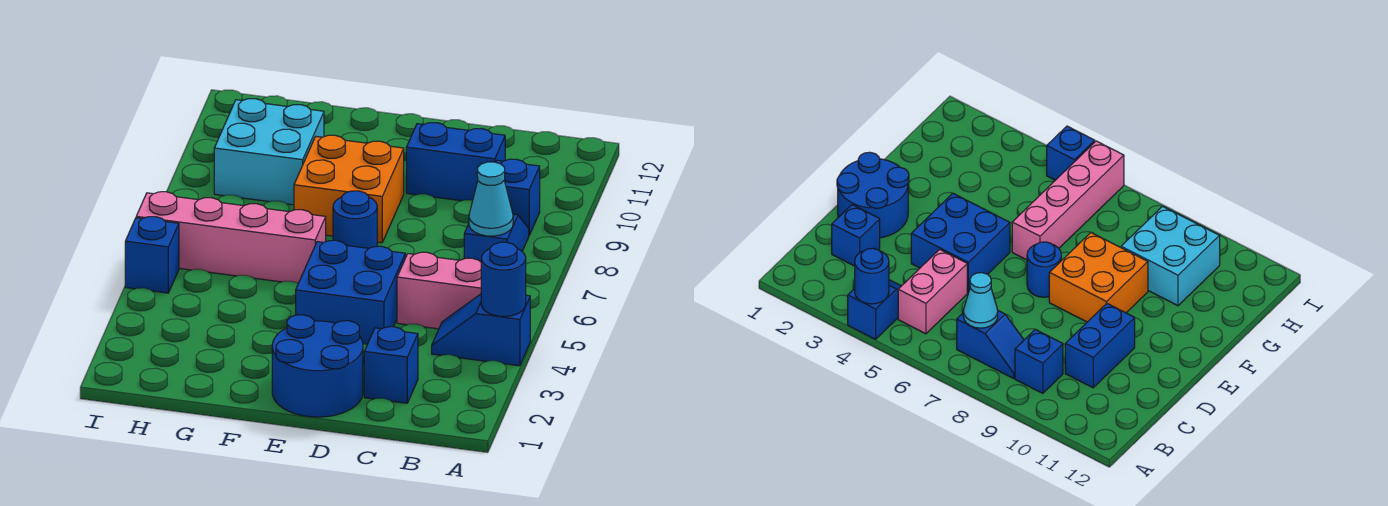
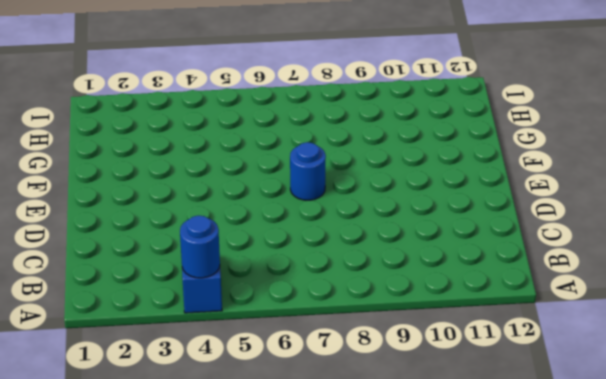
none -> pink brick B5:C5 level 1
none -> blue slope B7:B8 level 1 top 7
none -> blue brick B9 level 1

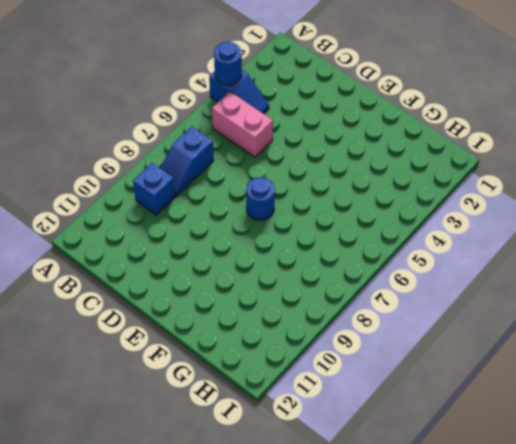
none -> blue brick C2 level 1
none -> blue brick C10:D10 level 1
none -> blue round brick D1:E2 level 1

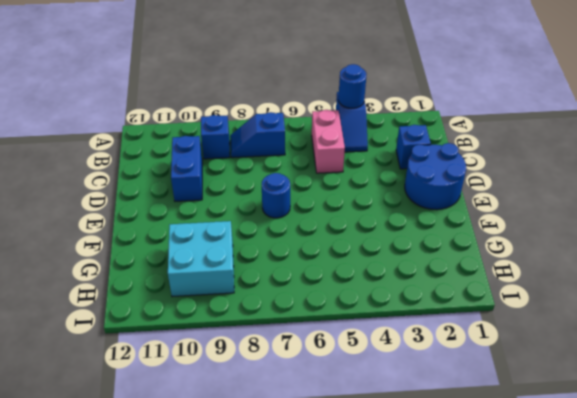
none -> blue brick D4:E5 level 1
none -> orange brick E8:F9 level 1
none -> pink brick F6:I6 level 1

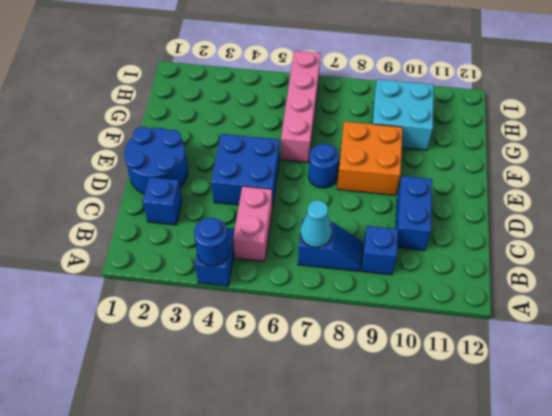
none -> blue brick I5 level 1

